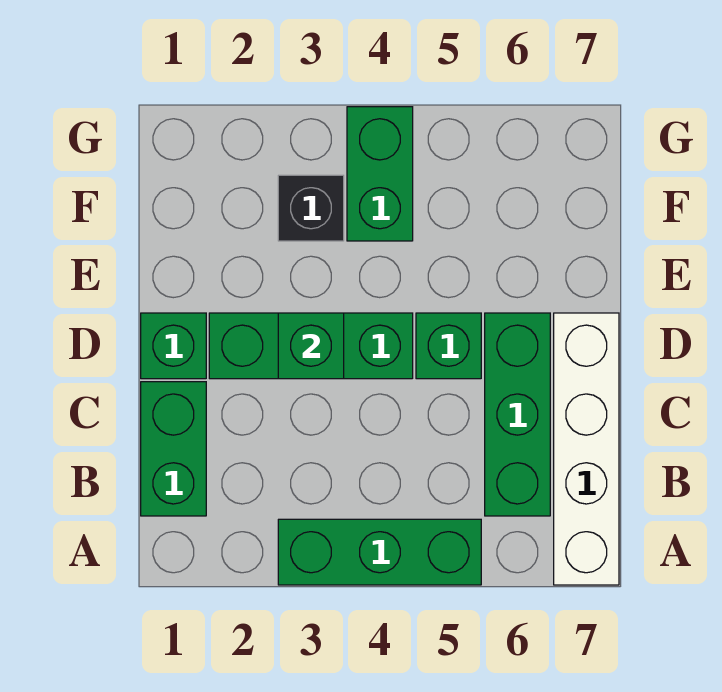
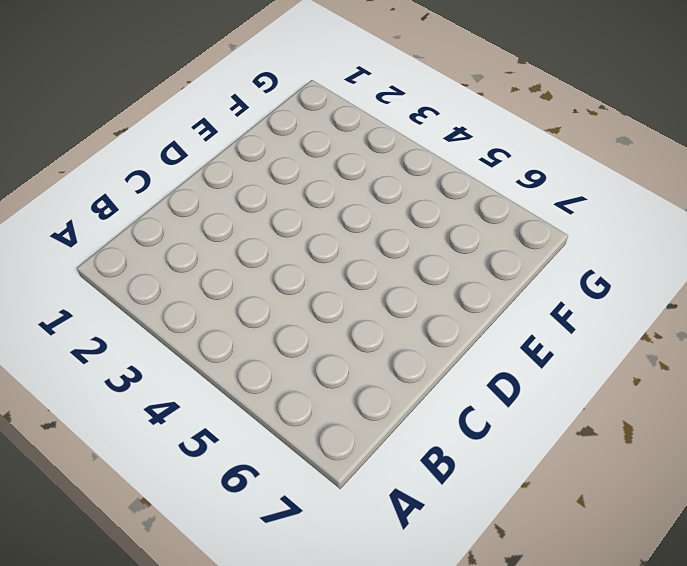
none -> green brick A3:A5 level 1
none -> white brick A7:D7 level 1

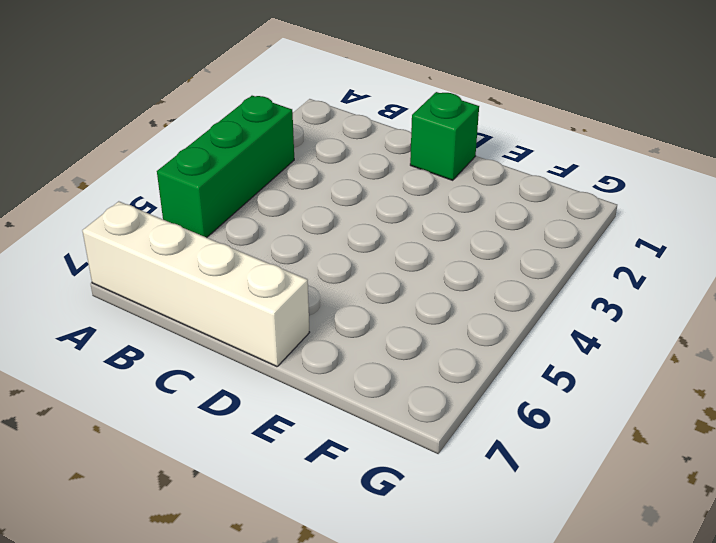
none -> green brick B1:C1 level 1
none -> green brick B6:D6 level 1

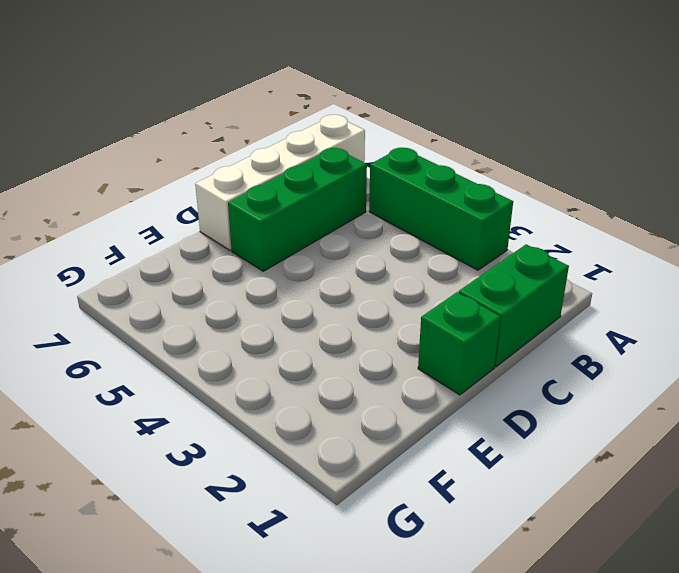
none -> green brick D2:D4 level 1
none -> green brick D5 level 1

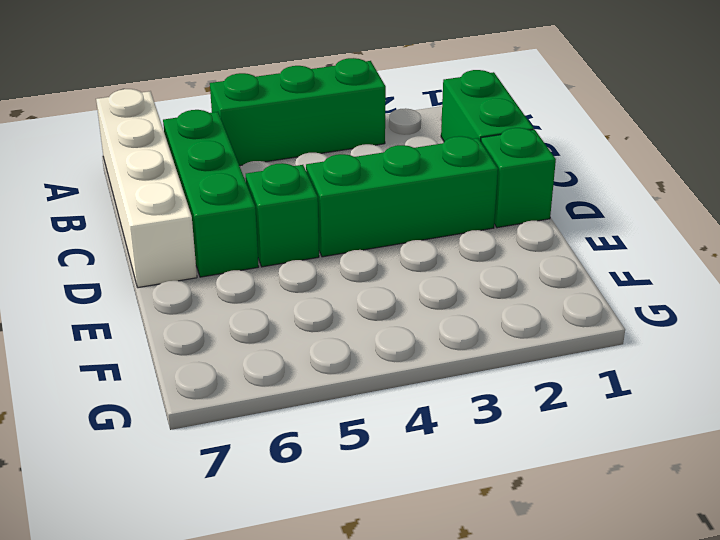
none -> black brick F3 level 1
none -> green brick F4:G4 level 1

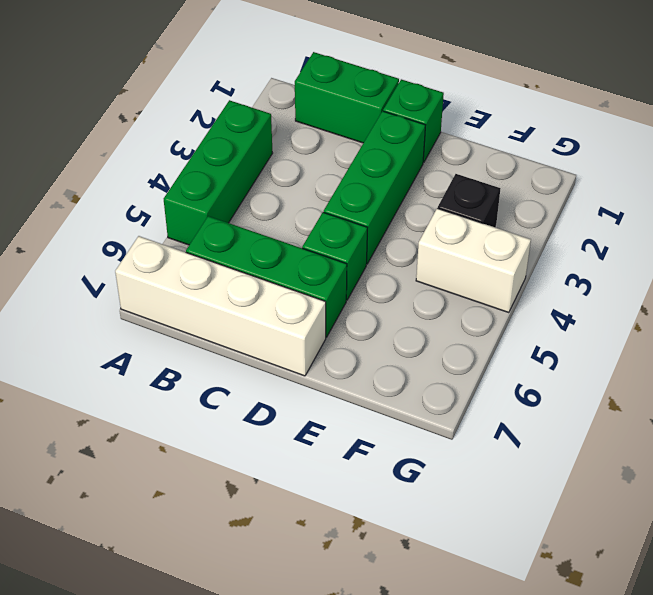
white brick F4:G4 level 1 -> green brick F4:G4 level 1
none -> green brick D3 level 2

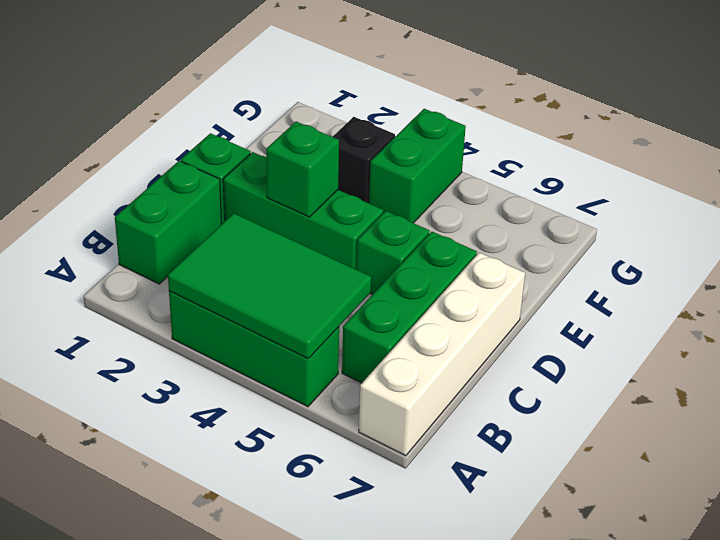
green tile A3:B5 level 2 -> none

